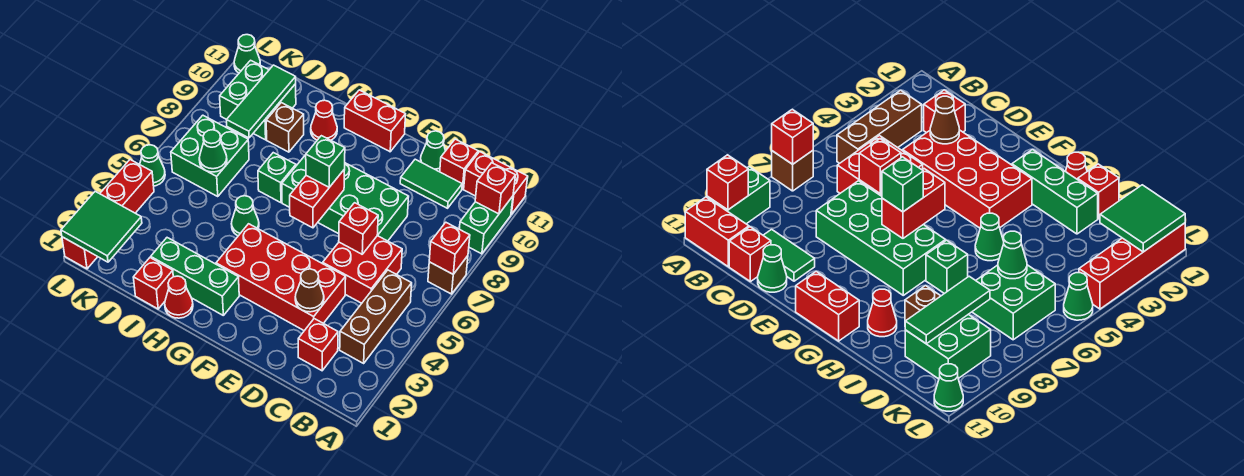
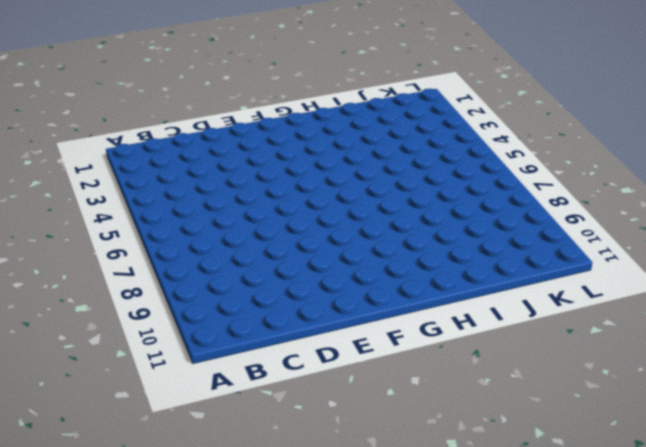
none -> brown brick A7 level 1
none -> green brick A9:A10 level 1
none -> red brick A11:B11 level 1
none -> brown brick B3:B5 level 1

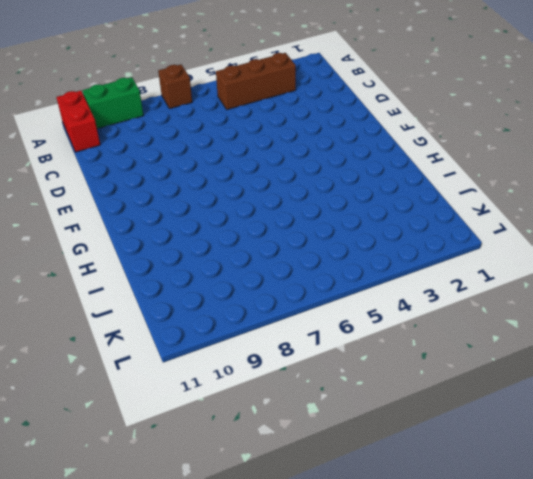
none -> red brick C2 level 1
none -> red brick C5:D6 level 1
none -> green tile C10:D10 level 1
none -> red brick C11 level 1

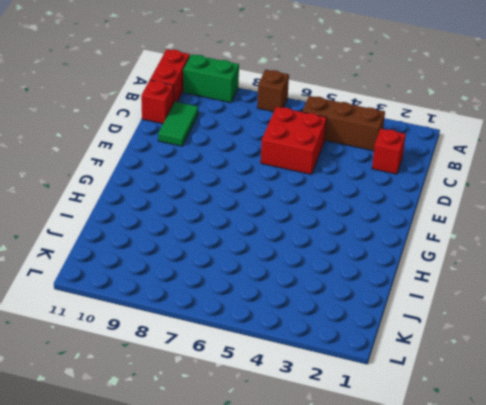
none -> red brick D3:G4 level 1
none -> green brick D7:G8 level 1
none -> green cone D11 level 1
none -> red brick F11:G11 level 1

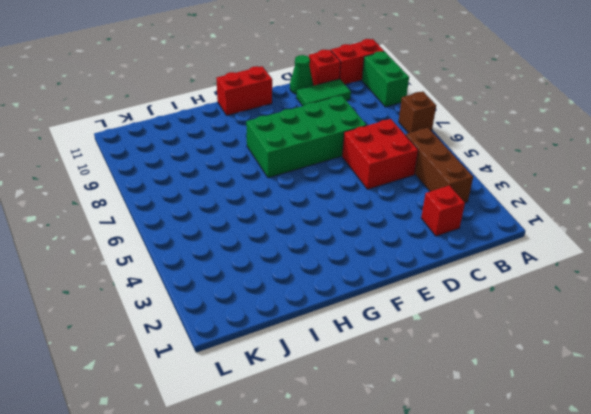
none -> red brick D3:G4 level 1
none -> green brick G2:I2 level 1
none -> red cone H1 level 1
none -> green cone H5 level 1

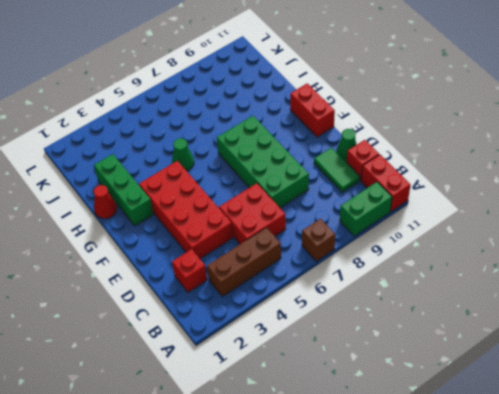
none -> green brick H7 level 1
none -> red cone H10 level 1
none -> red brick I1 level 1
none -> brown brick I9 level 1

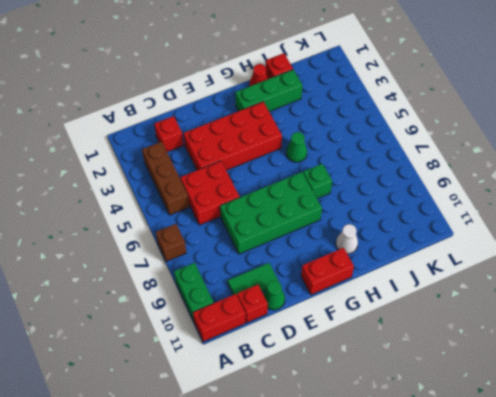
white cone H10 level 1 -> red cone H10 level 1
none -> brown brick I9 level 1
none -> green brick J6:K7 level 1
none -> green brick J9:K10 level 1
none -> red brick L1:L4 level 1

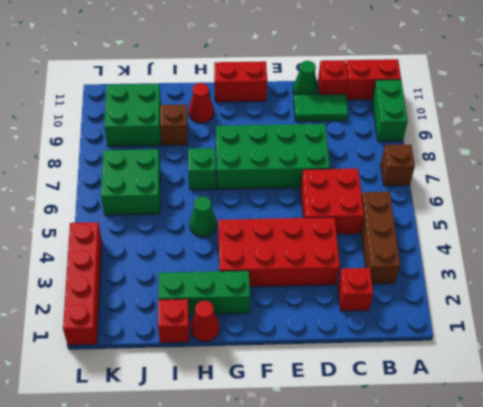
none -> green cone L5 level 1
none -> green cone L11 level 1
none -> red brick A7 level 2
none -> red brick A10 level 2

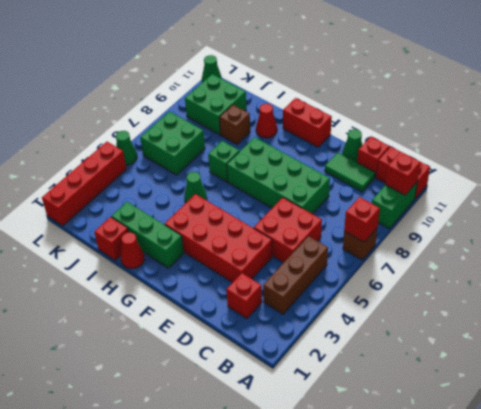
none -> brown cone D3 level 2
none -> red brick D6 level 2
none -> red brick F6:F7 level 2
none -> green cone J6 level 2

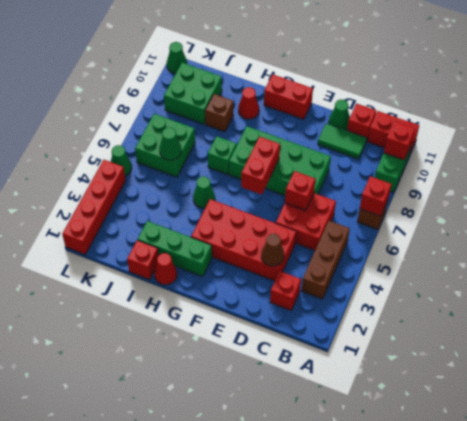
none -> green tile J8:J10 level 2
none -> green tile K1:L2 level 2
none -> green brick F7 level 3

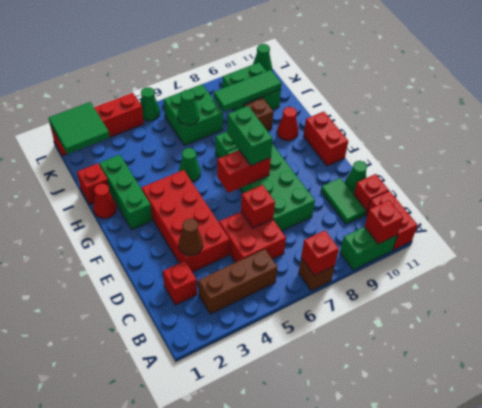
green brick F7:G7 level 3 -> green brick F7 level 3

